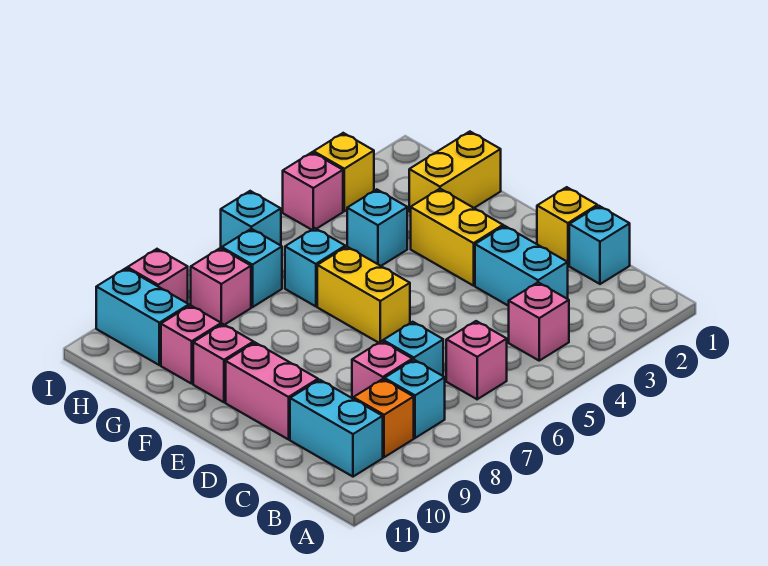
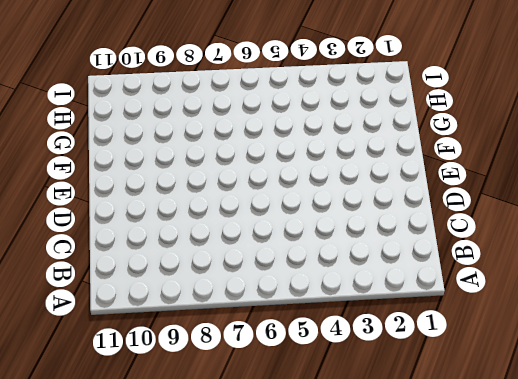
none -> pink brick B4 level 1
none -> pink brick B6 level 1
none -> cyan brick B8 level 1

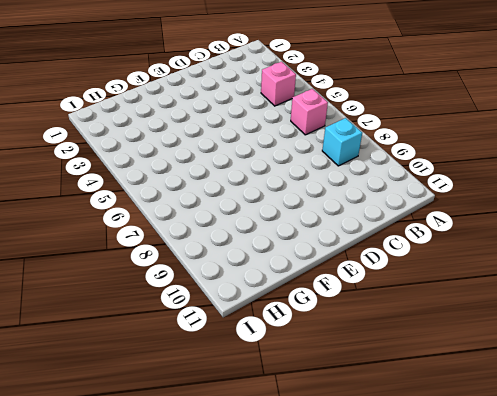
none -> orange brick B9 level 1
none -> cyan brick B10:C10 level 1
none -> cyan brick C1 level 1

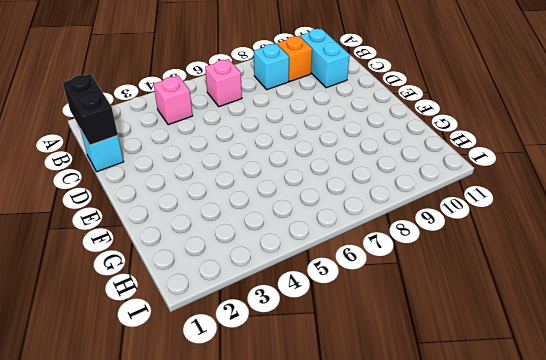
black brick B1:C1 level 2 -> none
none -> cyan brick C3:D3 level 1
none -> cyan brick C7 level 1
none -> pink brick C8 level 1

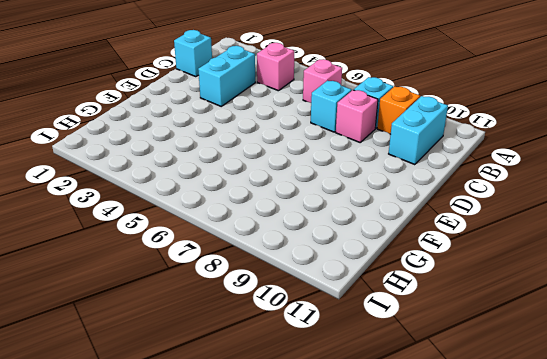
none -> yellow brick D1 level 1
none -> pink brick D10:E10 level 1
none -> yellow brick E3:F3 level 1

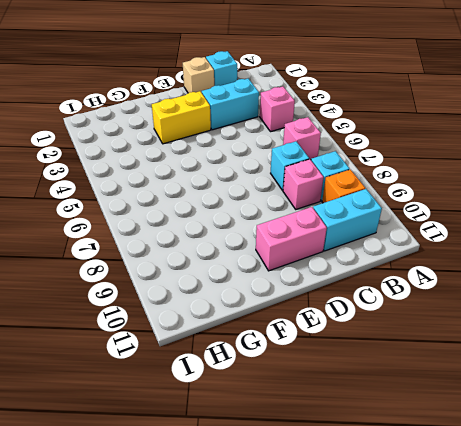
tan brick D1 level 1 -> yellow brick D1 level 1
none -> yellow brick E6:F6 level 1
none -> pink brick F10 level 1
none -> yellow brick G1:G2 level 1

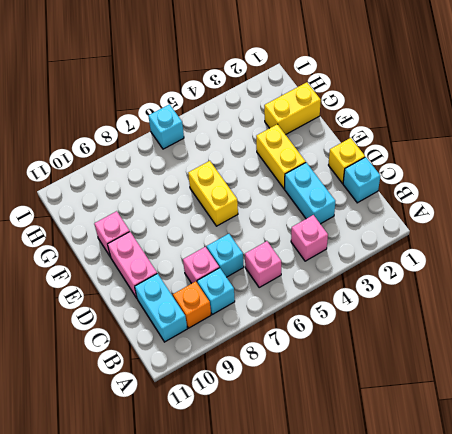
none -> cyan brick G4 level 1
none -> cyan brick G6 level 1
none -> pink brick G10 level 1

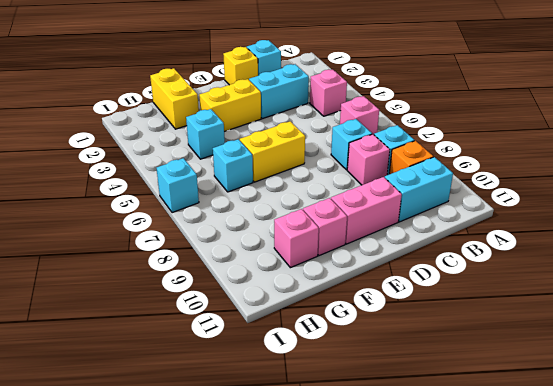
none -> cyan brick H7 level 1
none -> pink brick H8 level 1
none -> cyan brick H10:I10 level 1

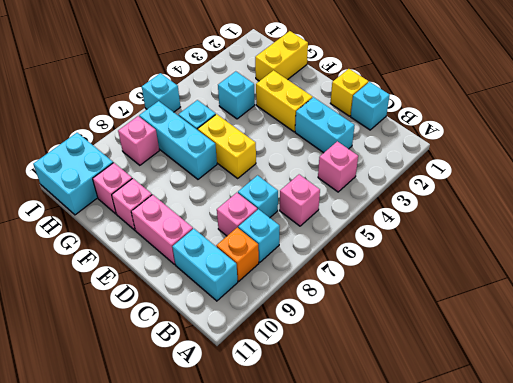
cyan brick F7:H7 level 1 -> cyan brick H7 level 1
cyan brick H10:I11 level 1 -> cyan brick H10:I10 level 1
none -> yellow brick I3 level 1
none -> pink brick I4 level 1
none -> pink brick I9 level 1

